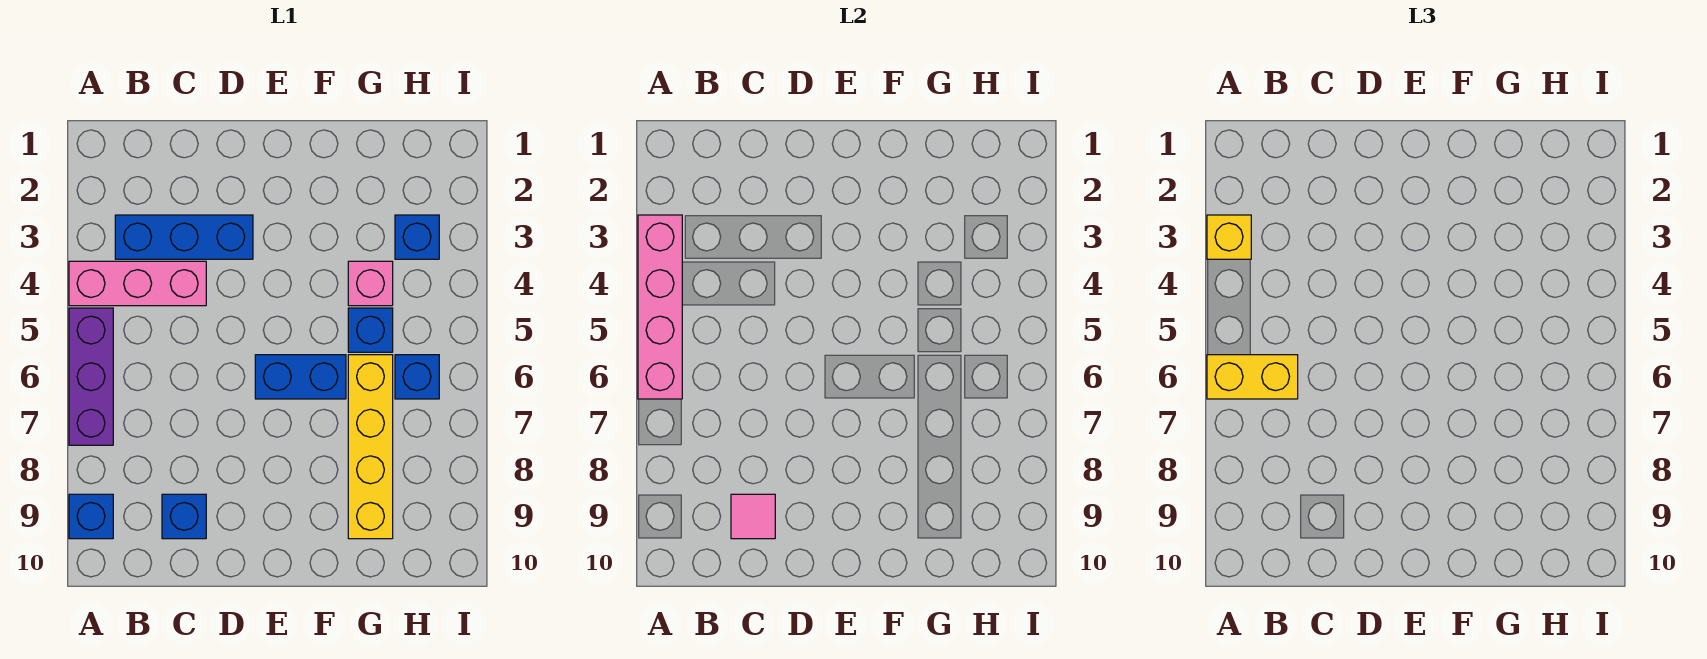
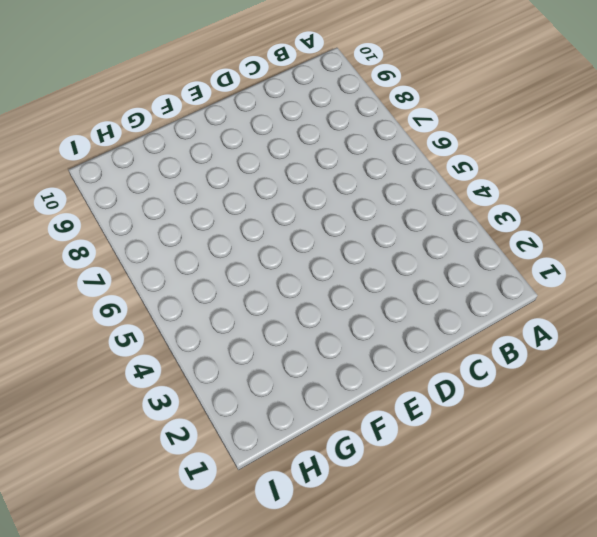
none -> pink brick A4:C4 level 1
none -> purple brick A5:A7 level 1
none -> blue brick A9 level 1

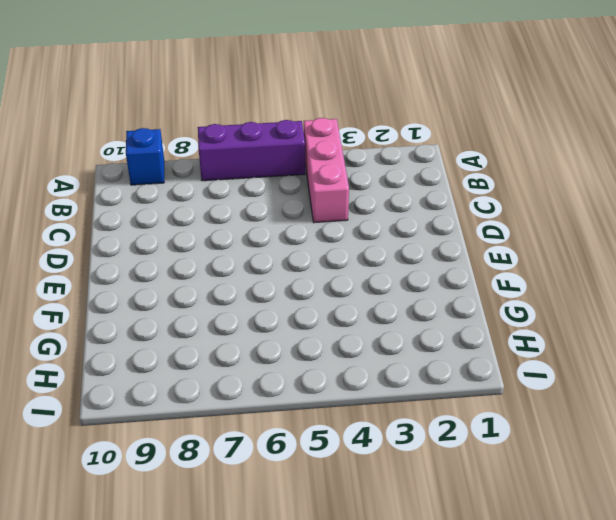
none -> blue brick B3:D3 level 1
none -> blue brick C9 level 1
none -> blue brick E6:F6 level 1

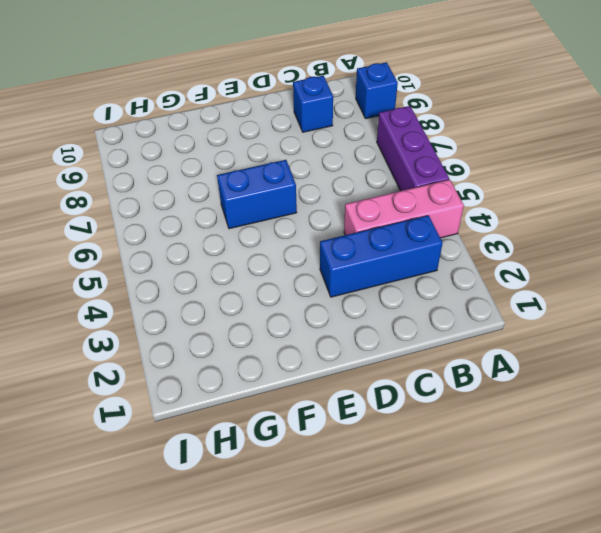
none -> pink brick G4 level 1
none -> blue brick G5 level 1
none -> yellow brick G6:G9 level 1

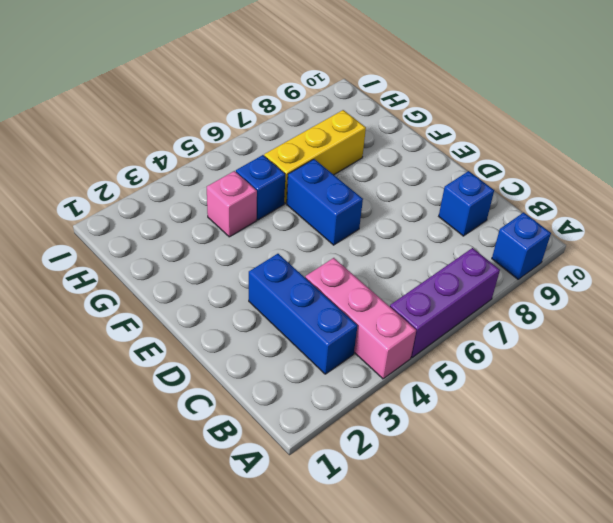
yellow brick G6:G8 level 1 -> yellow brick G6:G9 level 1
none -> blue brick H3 level 1
none -> blue brick H6 level 1
none -> pink brick A3:A6 level 2

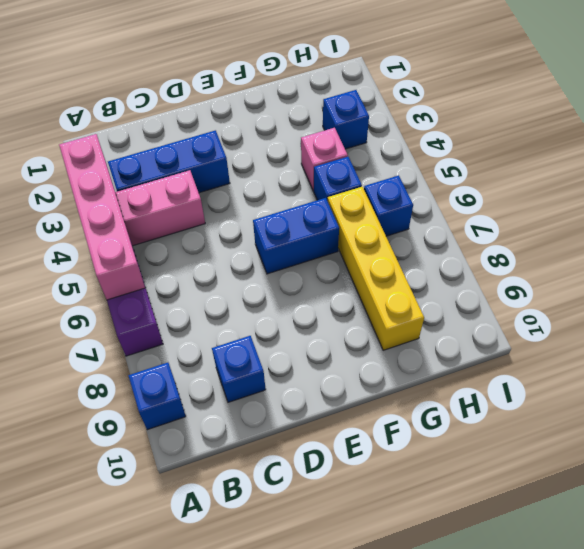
none -> pink tile C9 level 2
none -> yellow brick A3 level 3
none -> yellow brick A6:B6 level 3

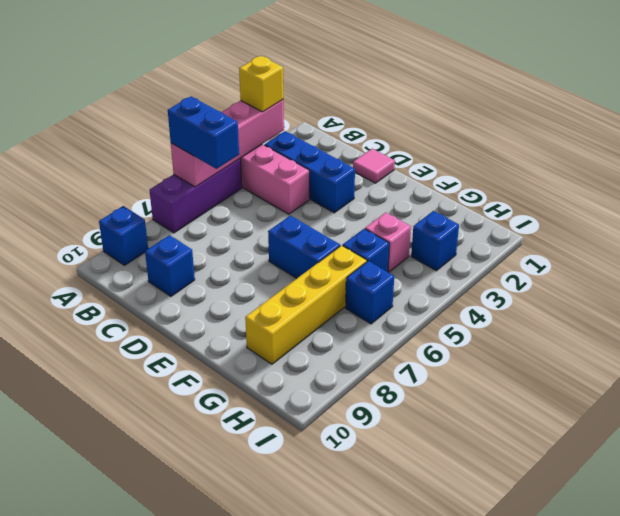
blue brick A6:B6 level 3 -> yellow brick A6:B6 level 3
pink tile D1 level 1 -> pink tile C9 level 2

